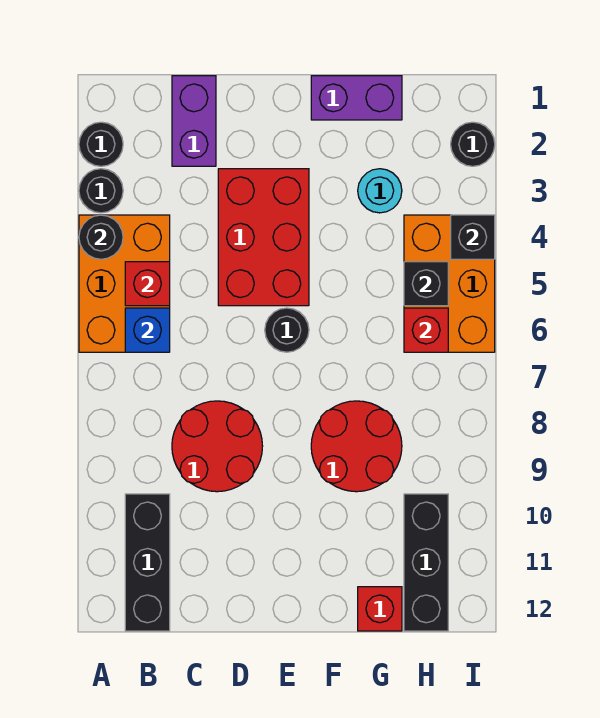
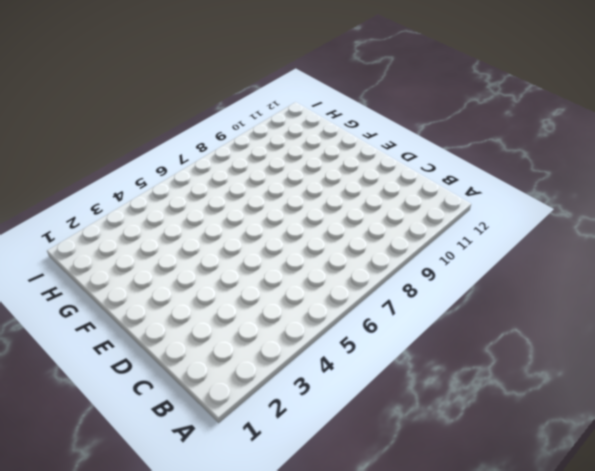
none -> black round brick A2 level 1
none -> black round brick A3 level 1
none -> orange brick A4:B6 level 1

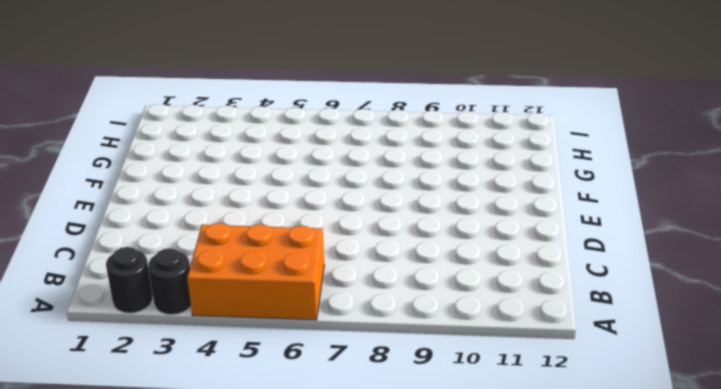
none -> black brick B10:B12 level 1
none -> purple brick C1:C2 level 1
none -> red round brick C8:D9 level 1

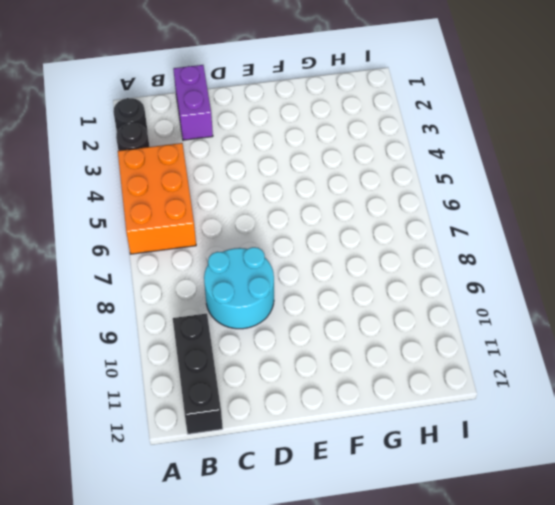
cyan round brick C8:D9 level 1 -> red round brick C8:D9 level 1
none -> red brick D3:E5 level 1
none -> black round brick E6 level 1
none -> purple brick F1:G1 level 1

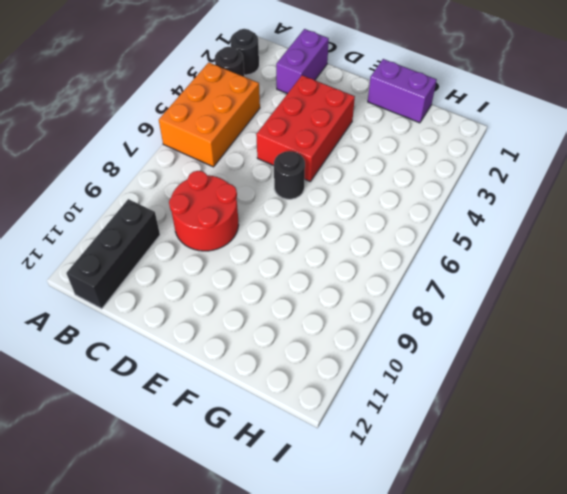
none -> red round brick F8:G9 level 1
none -> cyan round brick G3 level 1
none -> red brick G12 level 1

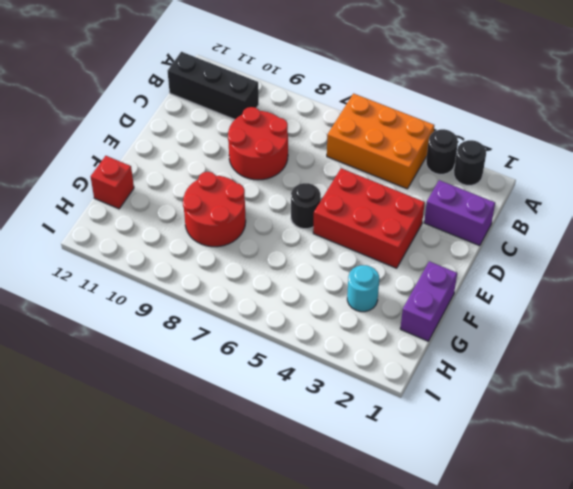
none -> orange brick H4:I6 level 1
none -> black brick H10:H12 level 1
none -> black round brick I2 level 1

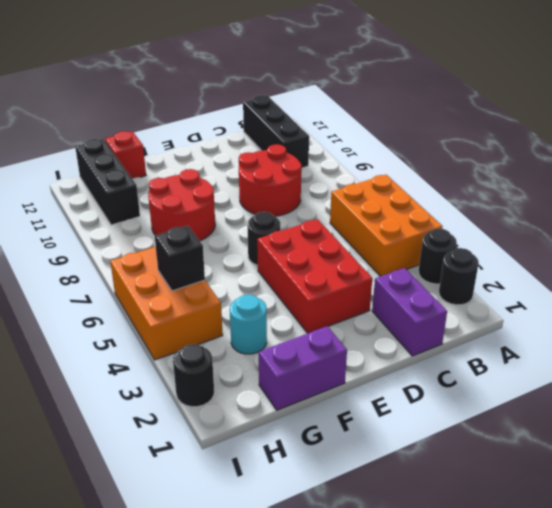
none -> black round brick A4 level 2
none -> red brick B5 level 2
none -> blue brick B6 level 2

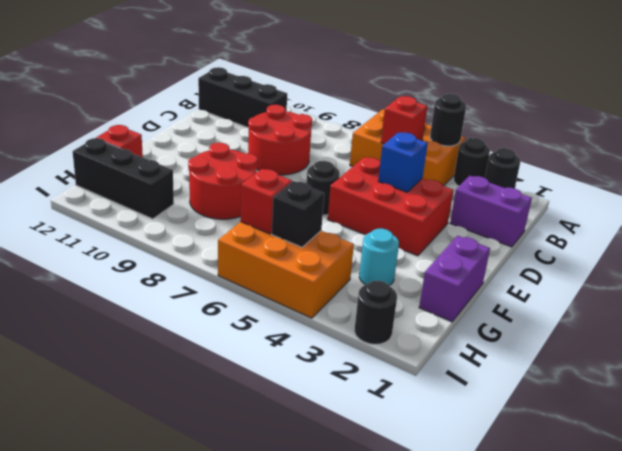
blue brick D4 level 2 -> blue brick B6 level 2
none -> black brick I4 level 2

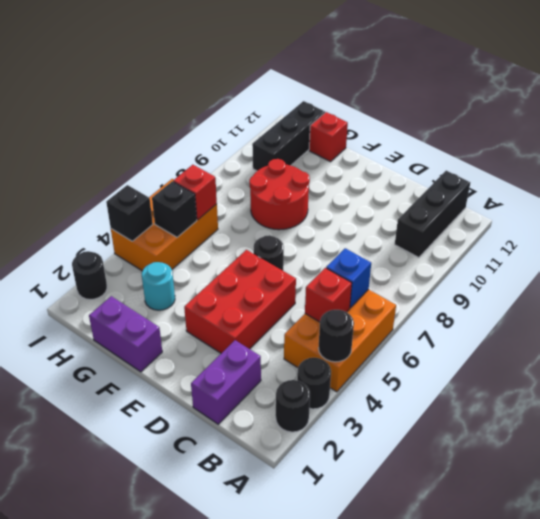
none -> red round brick C8:D9 level 1

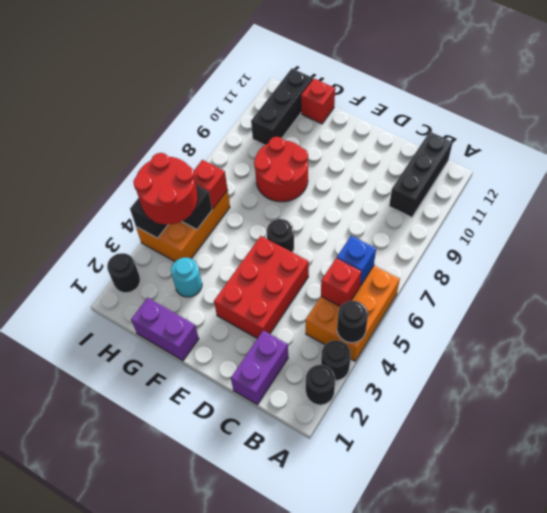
red round brick H4:I5 level 3 -> red round brick C8:D9 level 1

